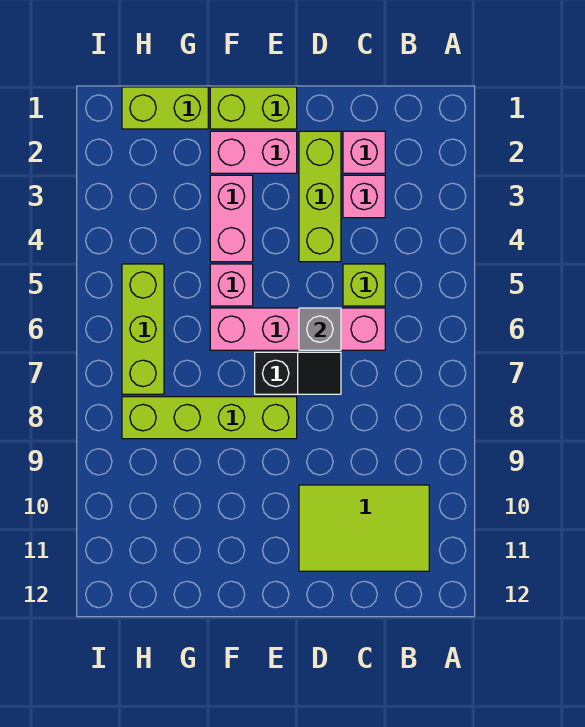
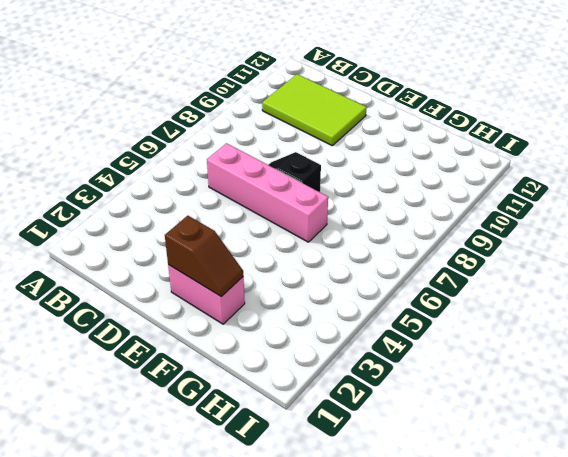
brown slope E2:F2 level 2 top E -> none
none -> pink brick C2 level 1
none -> pink brick C3 level 1
none -> lime brick C5 level 1

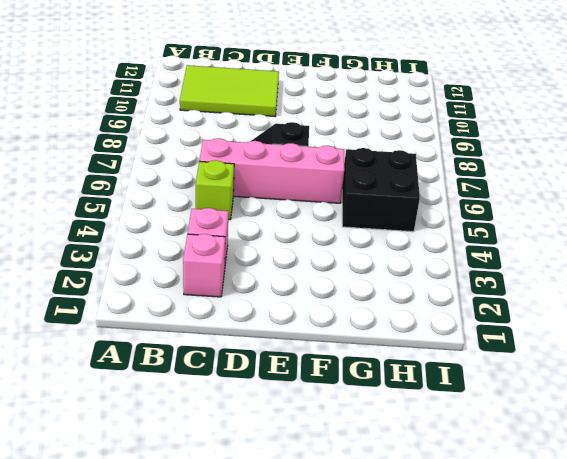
black brick G5:H6 level 1 -> lime brick H5:H7 level 1
none -> lime brick D2:D4 level 1
none -> lime brick E1:F1 level 1
none -> pink brick E2:F2 level 1

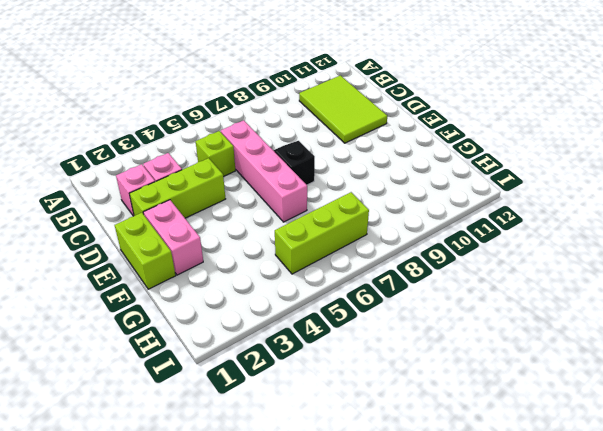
none -> lime brick E8:H8 level 1
none -> pink brick F3:F4 level 1
none -> pink brick F5 level 1

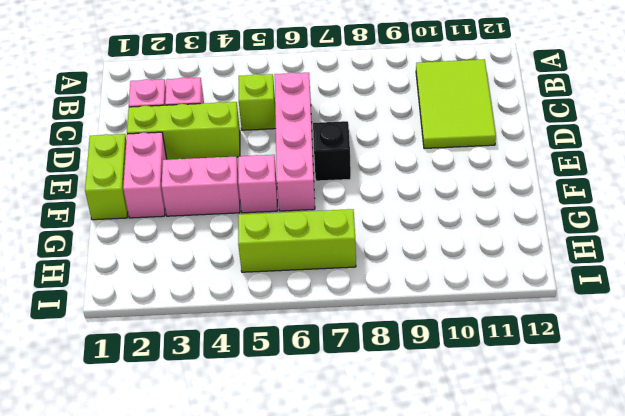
none -> lime brick E8:H8 level 1
none -> lime brick G1:H1 level 1
none -> grey brick D6 level 2

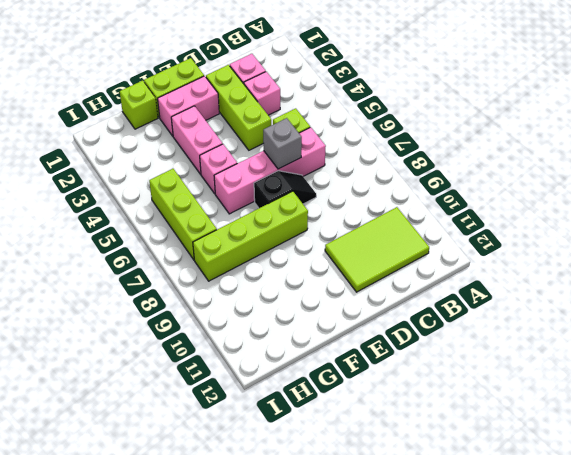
lime brick G1 level 1 -> lime brick G1:H1 level 1

